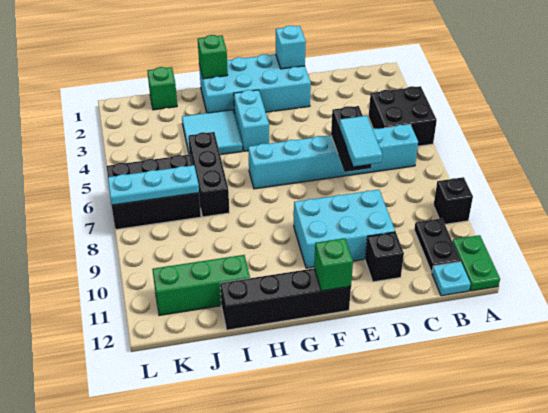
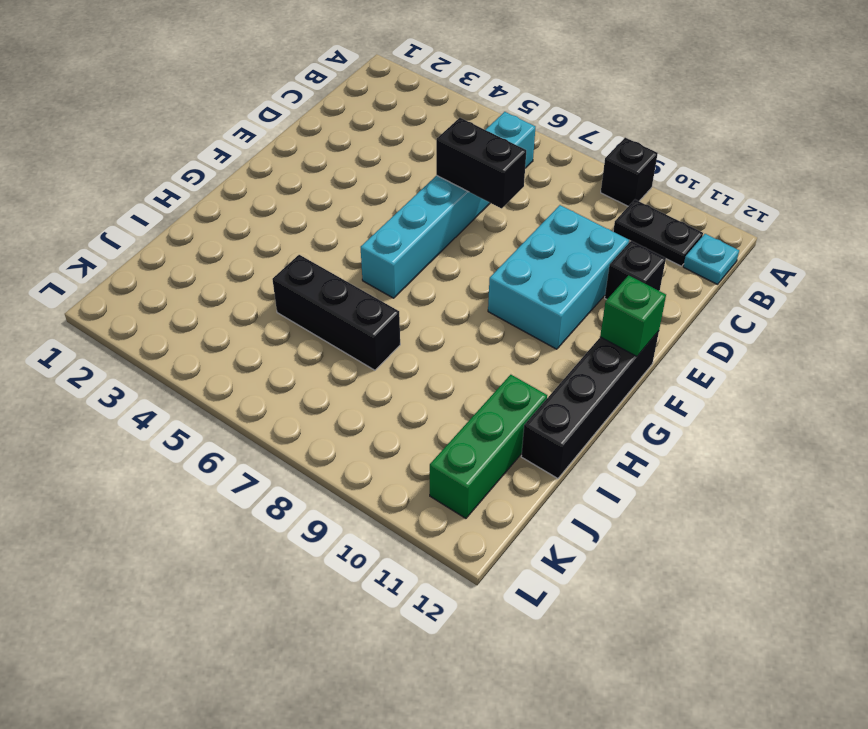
none -> black brick A4:B5 level 1
none -> green plate A11:A12 level 1
none -> cyan brick E1:H2 level 1

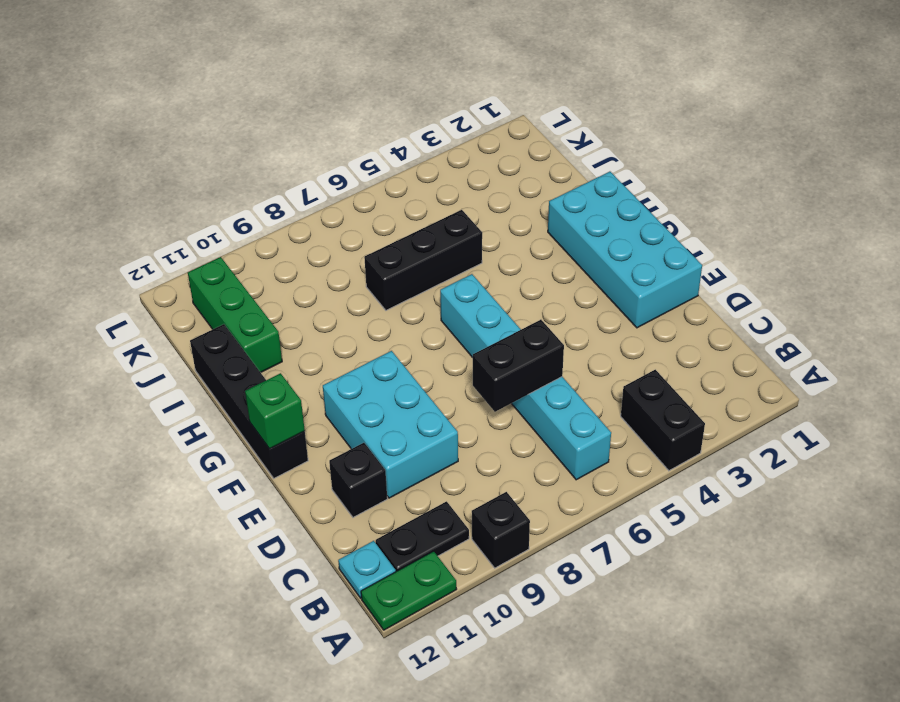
black brick A4:B4 level 1 -> black brick A4:B5 level 1
none -> cyan brick G3:G4 level 1
none -> cyan tile H3:I4 level 1
none -> green brick J1 level 1

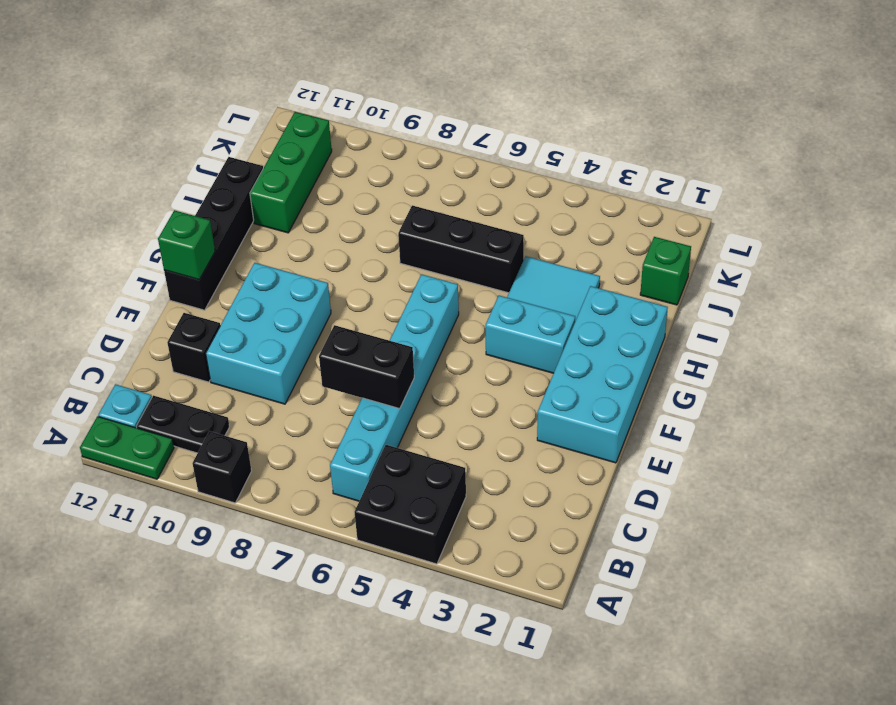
none -> black brick J6:L7 level 1
none -> cyan brick E1 level 2
none -> green brick H1 level 2

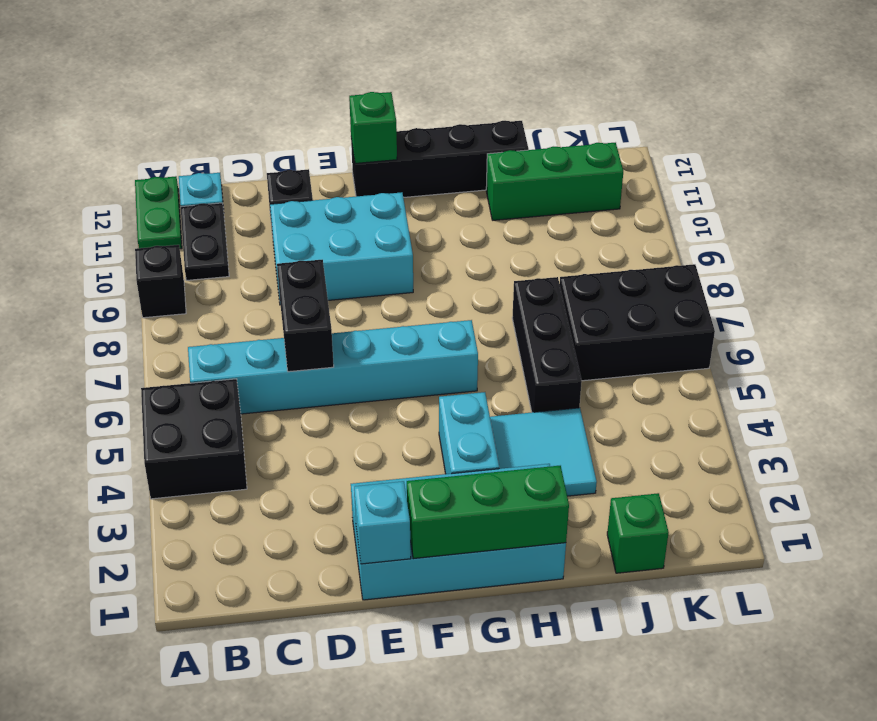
green brick F1:H1 level 2 -> green brick H1 level 2
none -> cyan plate J7:L7 level 2
none -> cyan tile D7:D8 level 3

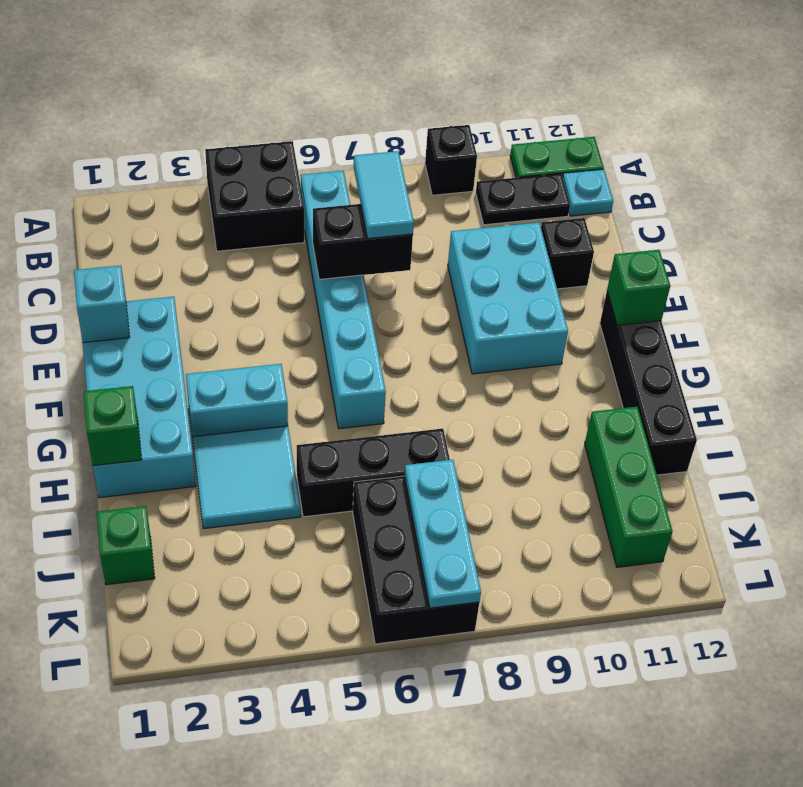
cyan tile C7:D7 level 3 -> cyan tile D7:D8 level 3

